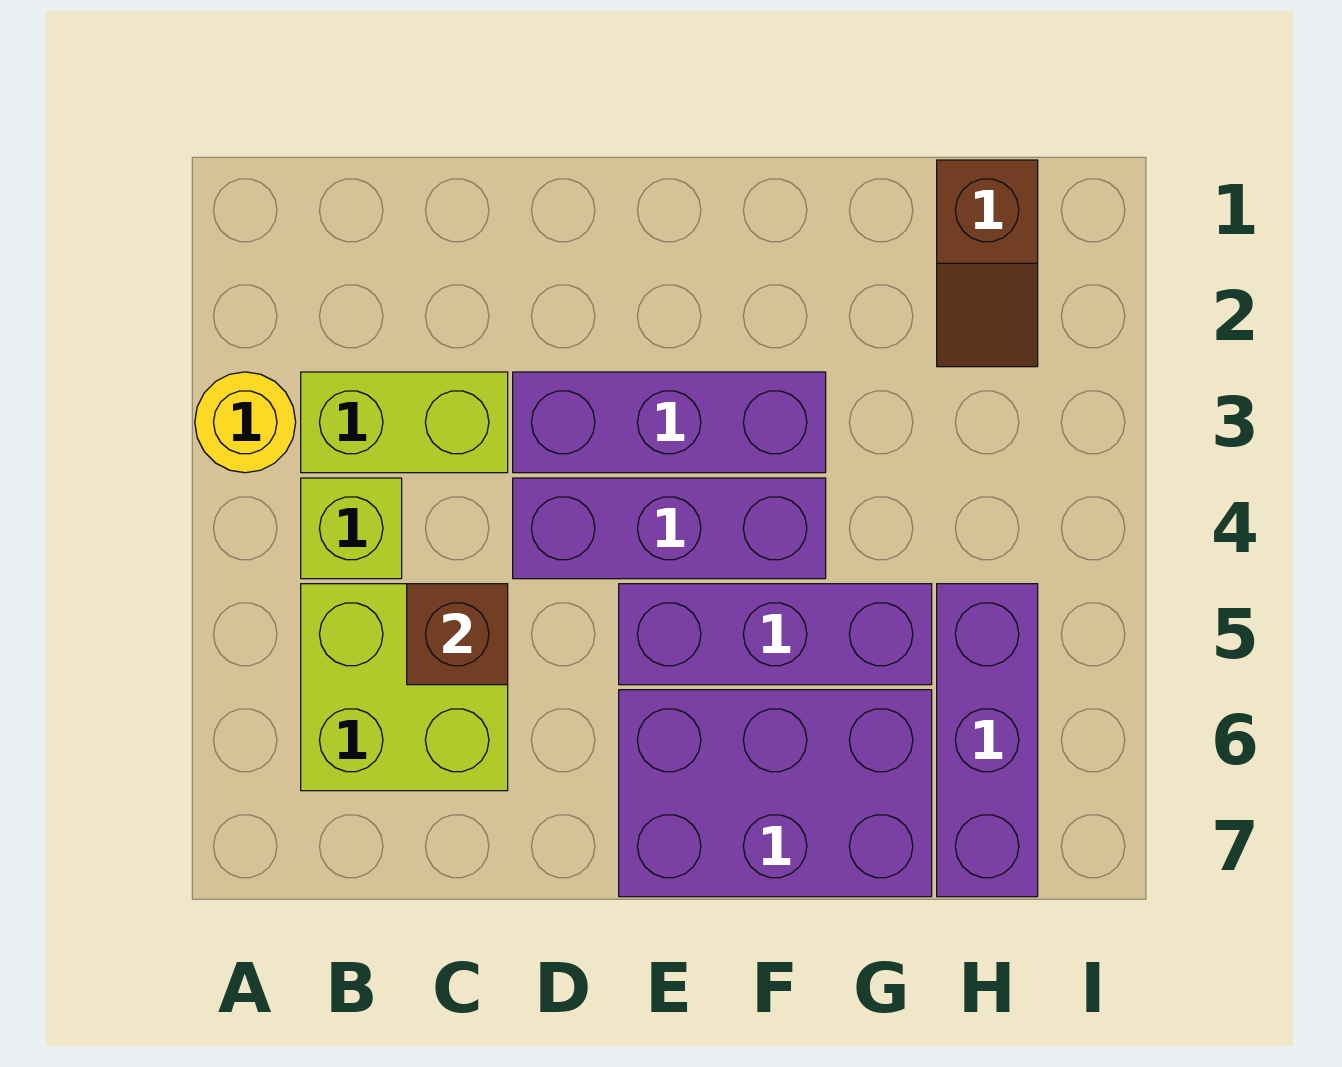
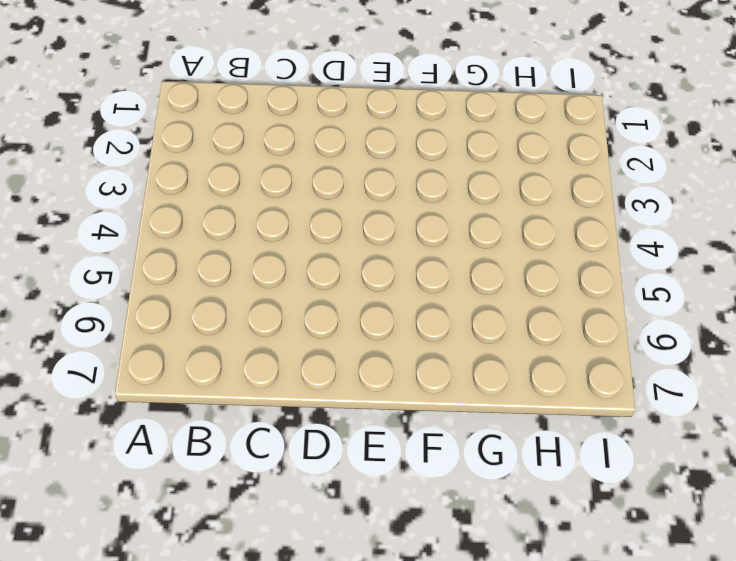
none -> yellow round brick A3 level 1
none -> lime brick B3:C3 level 1

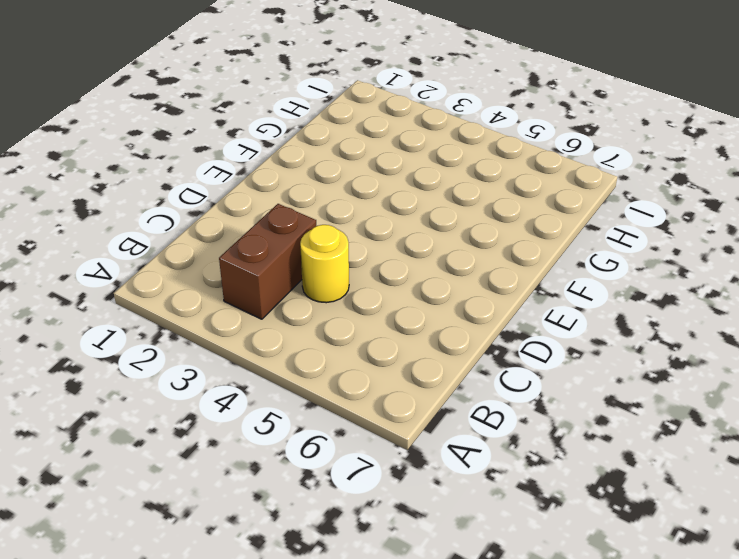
brown brick B3:C3 level 1 -> lime brick B3:C3 level 1
yellow round brick C4 level 1 -> yellow round brick A3 level 1
none -> lime brick B4 level 1
none -> lime brick B5:C6 level 1

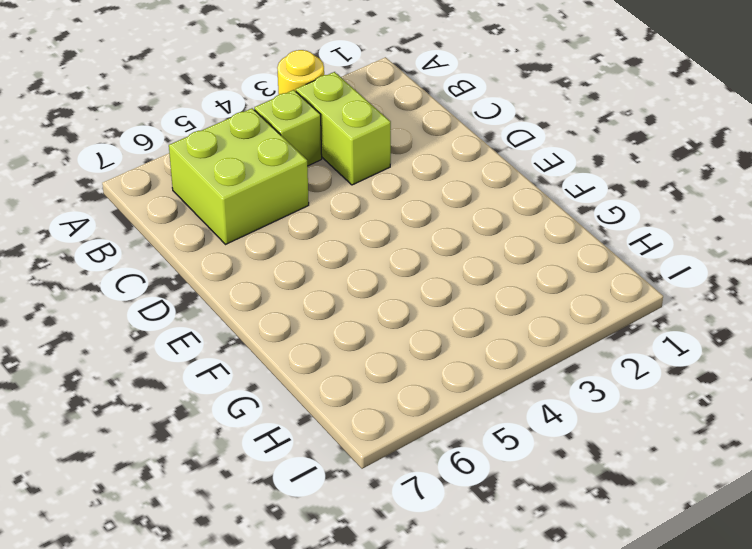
none -> purple brick D3:F3 level 1
none -> purple brick D4:F4 level 1

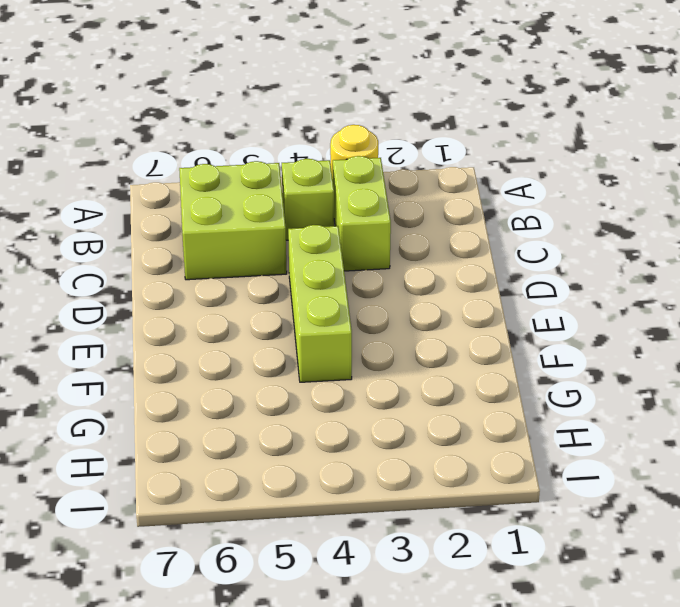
lime brick D4:F4 level 1 -> purple brick D4:F4 level 1
none -> purple brick D3:F3 level 1
none -> purple brick E5:G5 level 1

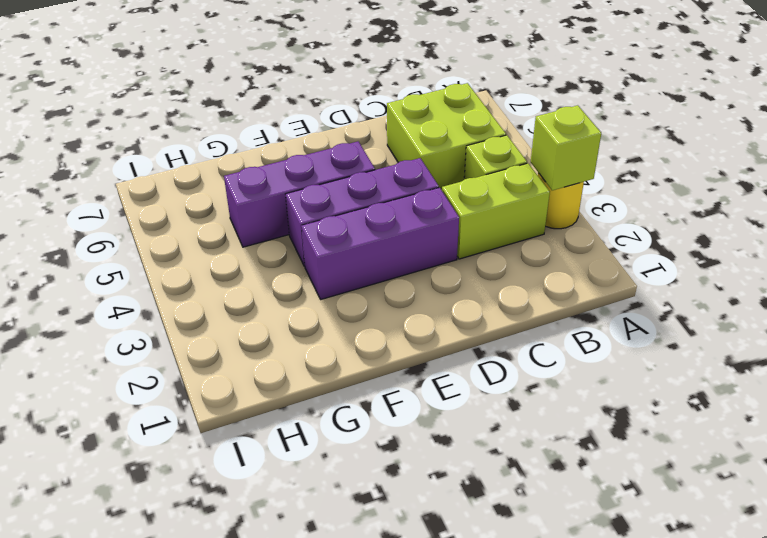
lime brick A3 level 2 -> none
none -> purple brick E6:G7 level 1
none -> brown slope H1:H2 level 1 top 1

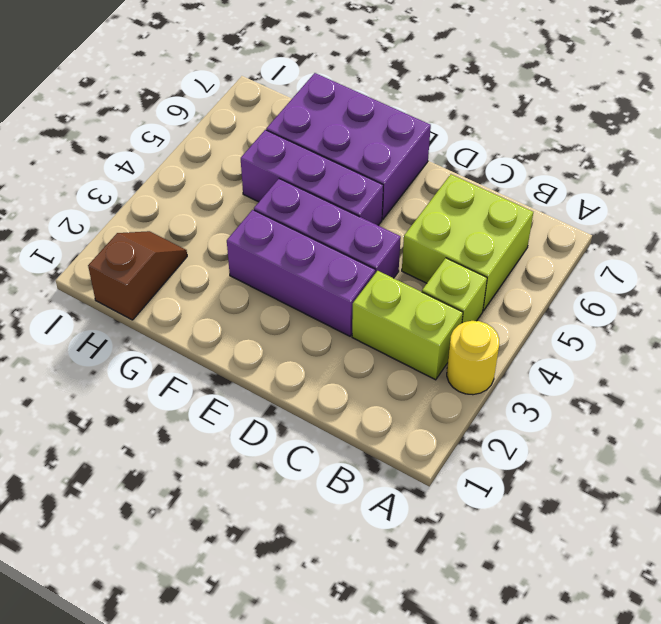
none -> purple brick H5:H7 level 1
none -> brown brick C5 level 2

